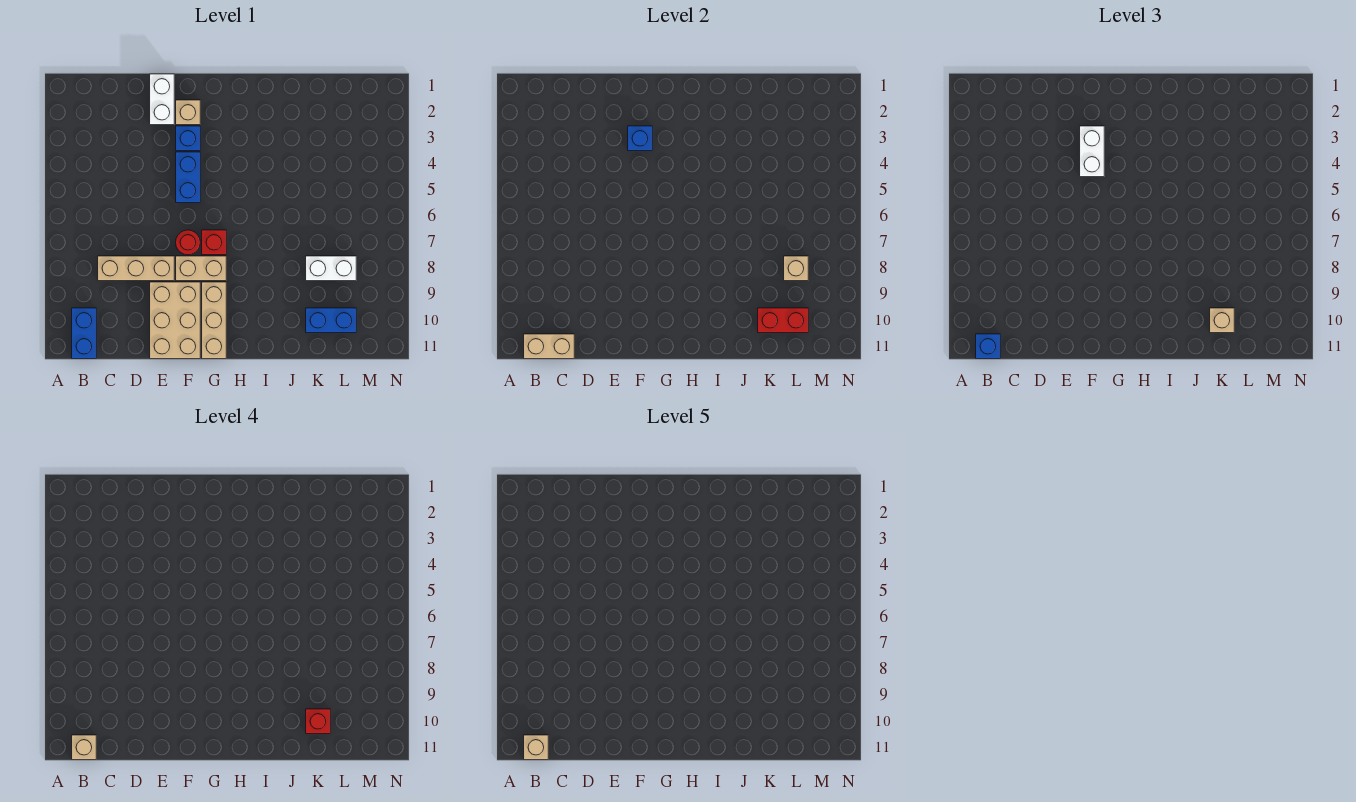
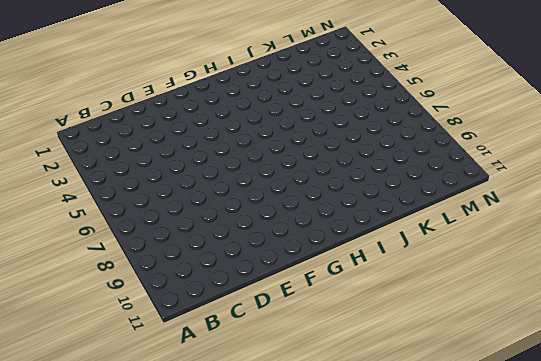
none -> blue brick B10:B11 level 1
none -> tan brick C8:E8 level 1
none -> white brick E1:E2 level 1

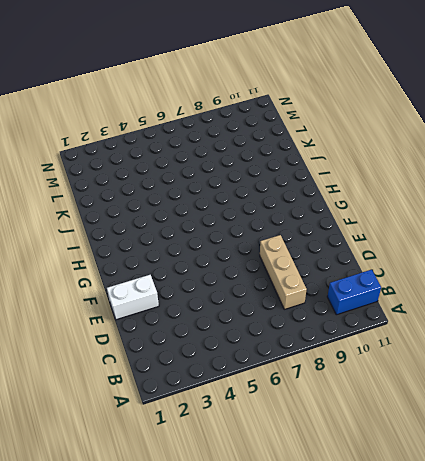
none -> tan brick E9:F11 level 1
none -> tan brick F2 level 1
none -> blue brick F3 level 1

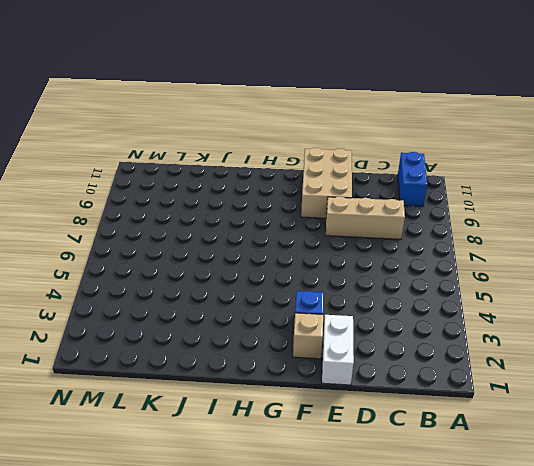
none -> blue brick F4:F5 level 1
none -> red round brick F7 level 1
none -> tan brick F8:G8 level 1

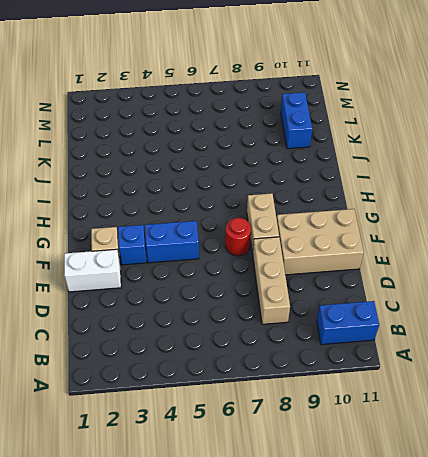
none -> red brick G7 level 1
none -> tan brick G9:G11 level 1
none -> white brick K8:L8 level 1

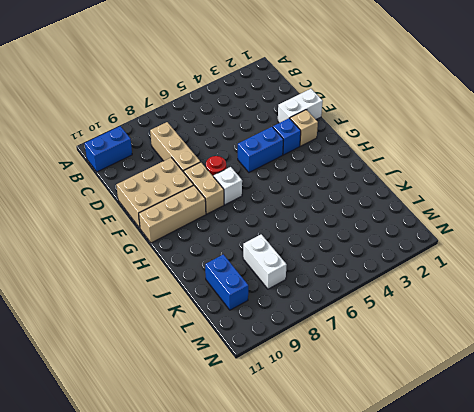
white brick G7 level 1 -> red brick G7 level 1
none -> tan brick B11:C11 level 2
none -> blue brick F3 level 2
none -> red brick K10:L10 level 2

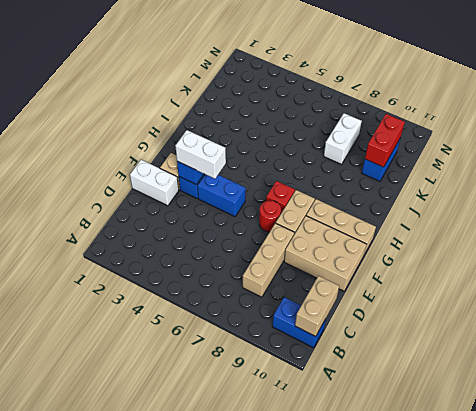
none -> tan brick L8 level 2
none -> blue brick B11 level 3
none -> tan brick K10 level 3

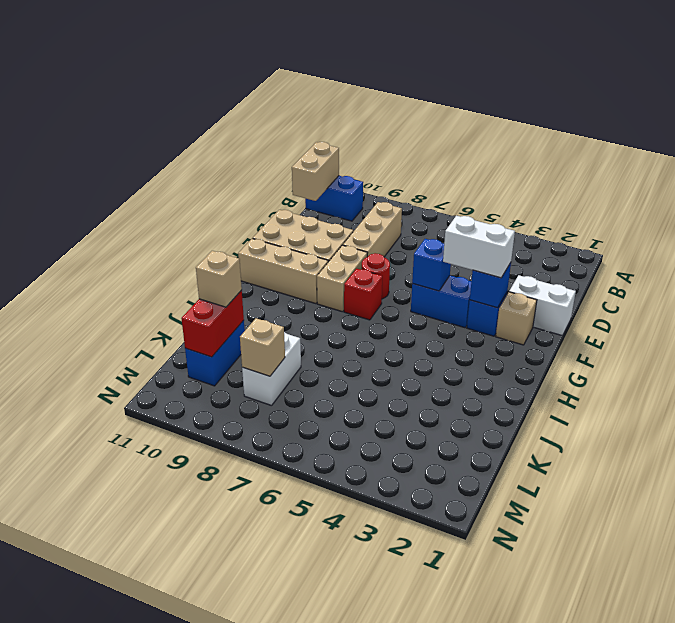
blue brick F5 level 2 -> blue brick B11 level 3
none -> tan brick B11 level 4
none -> red brick K10 level 4
none -> tan brick B11 level 5

